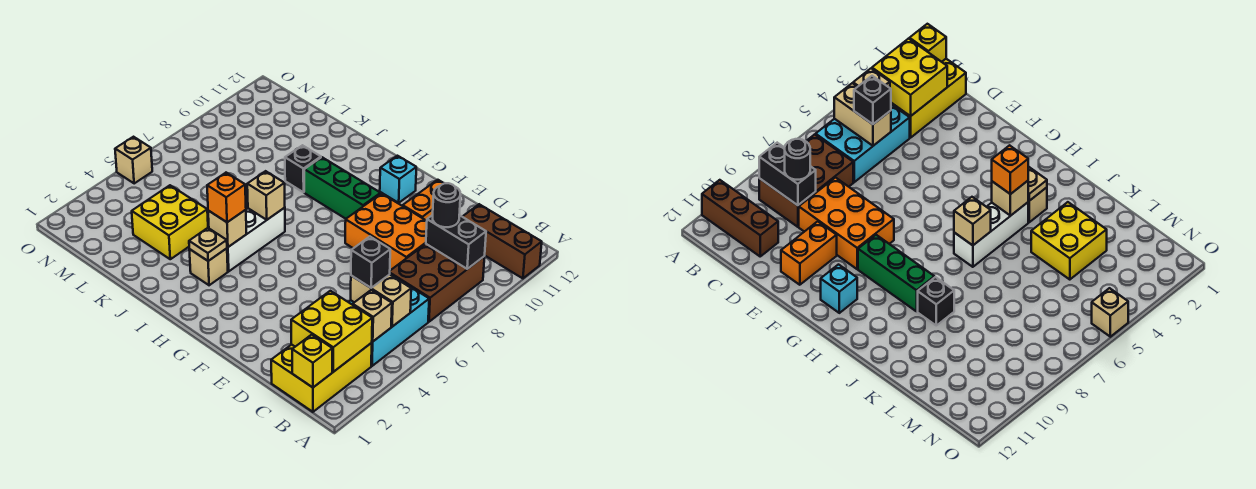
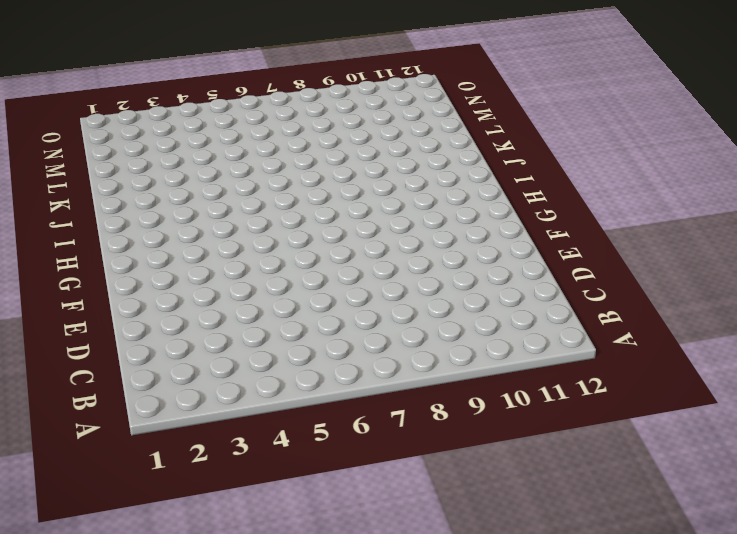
none -> brown brick A11:C11 level 1
none -> yellow brick B1:C3 level 1
none -> cyan brick B4:C6 level 1

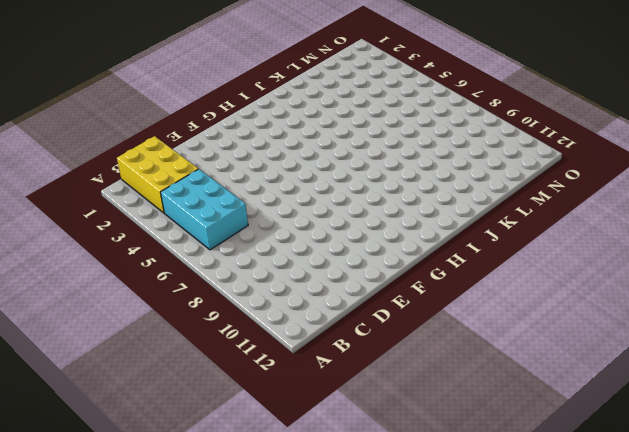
none -> brown brick A11:C11 level 1
none -> brown brick B7:C9 level 1
none -> orange brick D8:F9 level 1

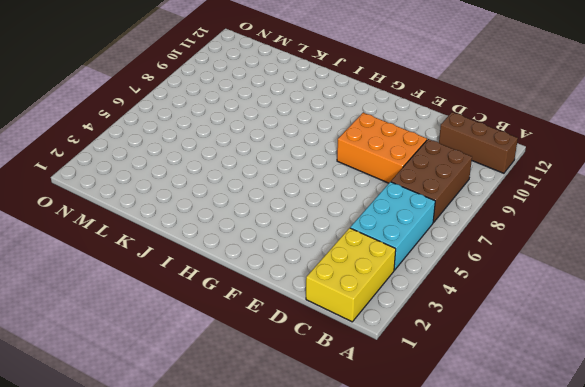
none -> orange brick E10:E11 level 1
none -> green brick G9:I9 level 1
none -> cyan brick G11 level 1

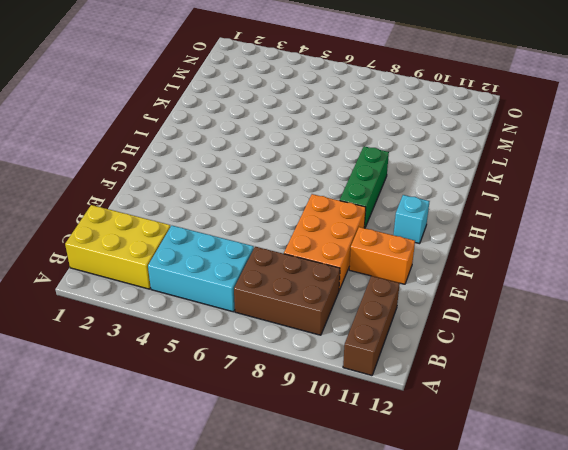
none -> tan brick I3 level 1
none -> white brick I4:I6 level 1
none -> black brick J9 level 1

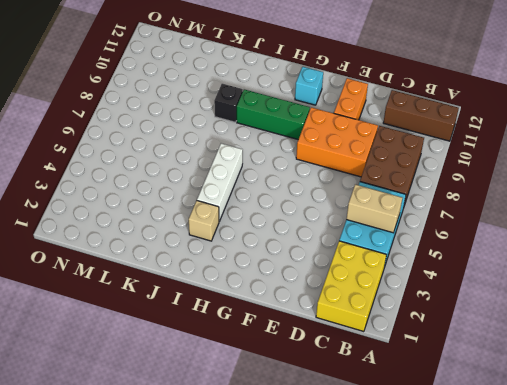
none -> yellow brick K3:L4 level 1
none -> tan brick O5 level 1
none -> yellow brick B1 level 2

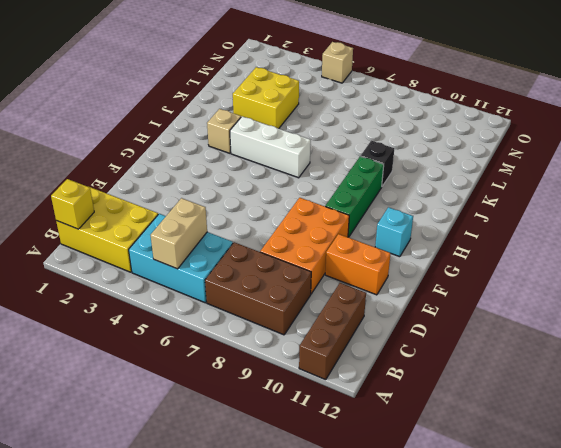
none -> yellow brick B2:C3 level 2
none -> tan brick B4 level 2
none -> black brick B9:C9 level 2

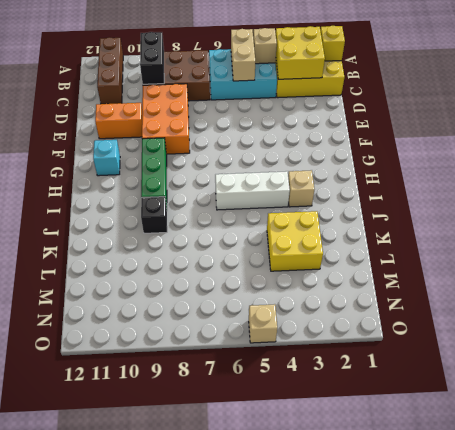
none -> tan plate I3 level 2
none -> tan brick I4 level 2
none -> tan brick I6 level 2

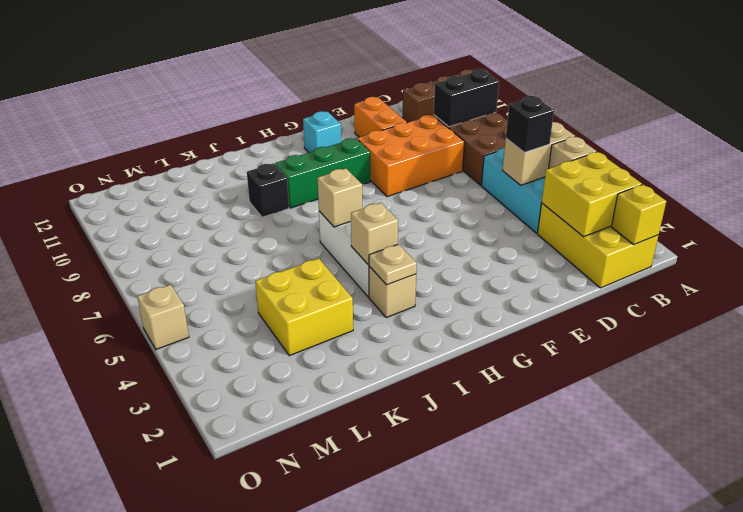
none -> black round brick C9 level 3
none -> orange brick I4 level 3

